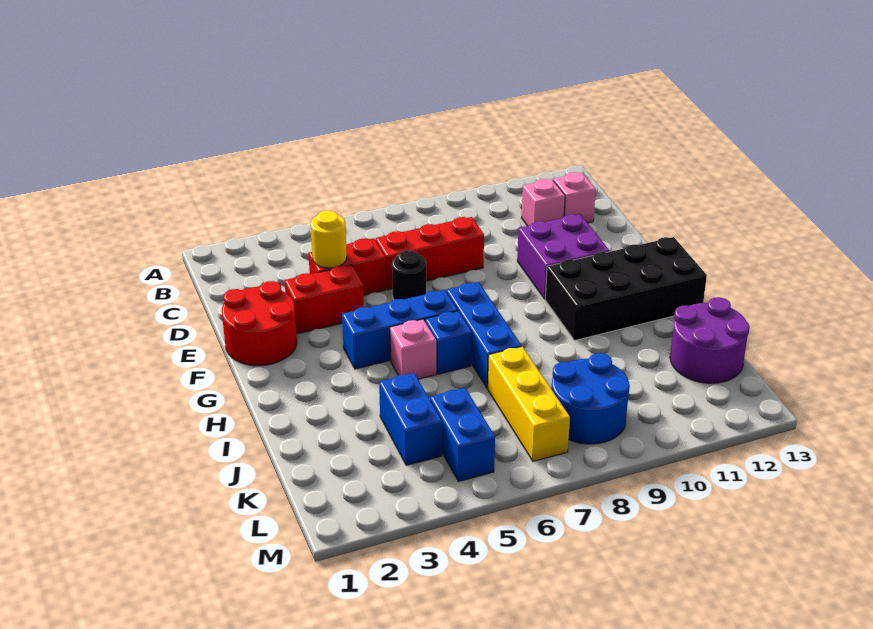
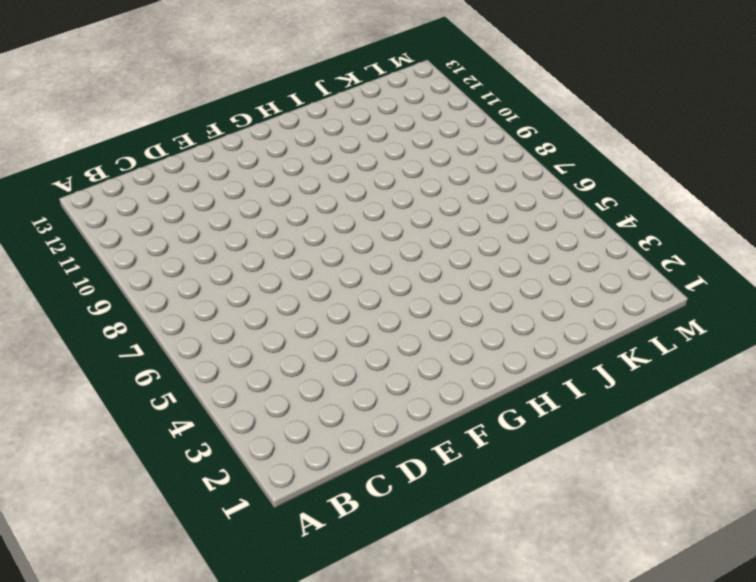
none -> pink brick C11 level 1
none -> pink brick C12 level 1
none -> red brick D4:D5 level 1

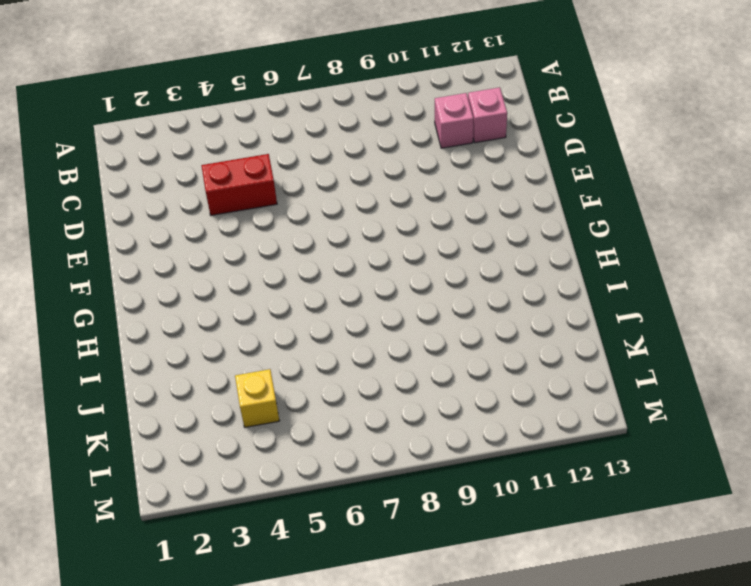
yellow brick K4 level 1 -> blue brick J4:K4 level 1
none -> red brick D6:D8 level 1
none -> red round brick E1:F2 level 1
none -> red brick E3:E4 level 1

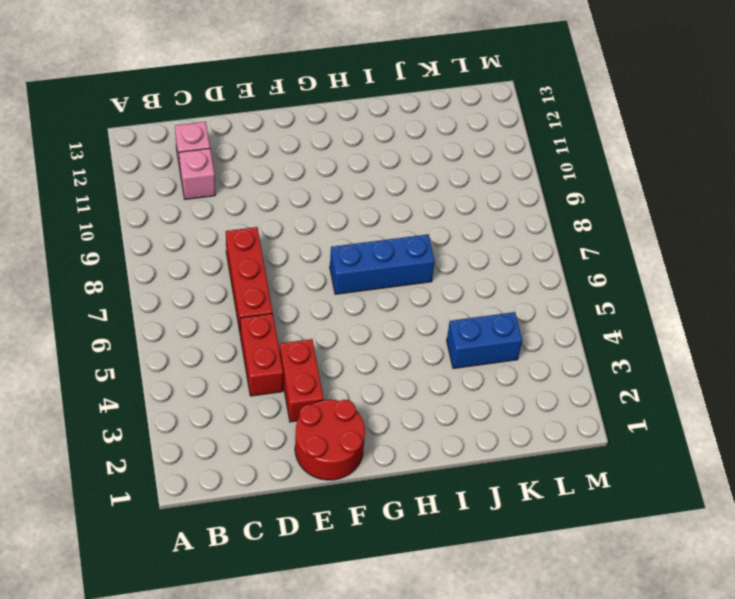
none -> black round brick E6 level 1
none -> purple brick E10:F11 level 1
none -> blue brick G4:G6 level 1

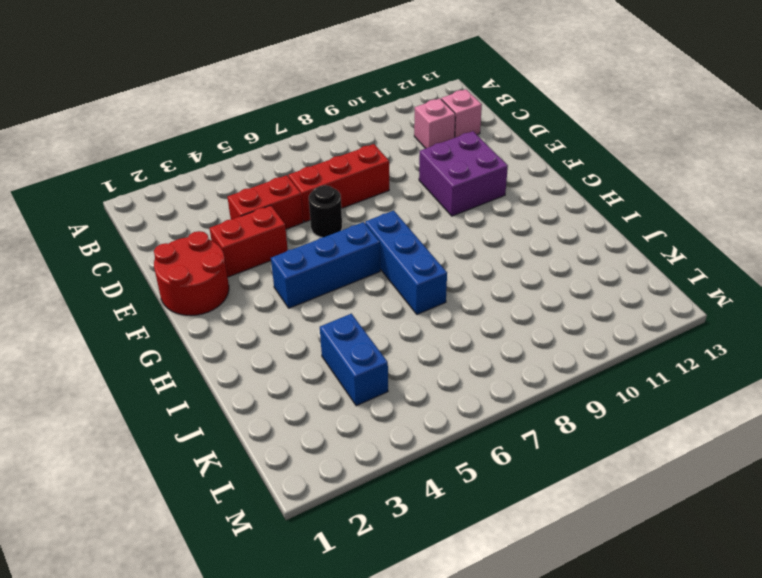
none -> black brick G10:H13 level 1
none -> pink brick H5 level 1
none -> blue brick H6 level 1

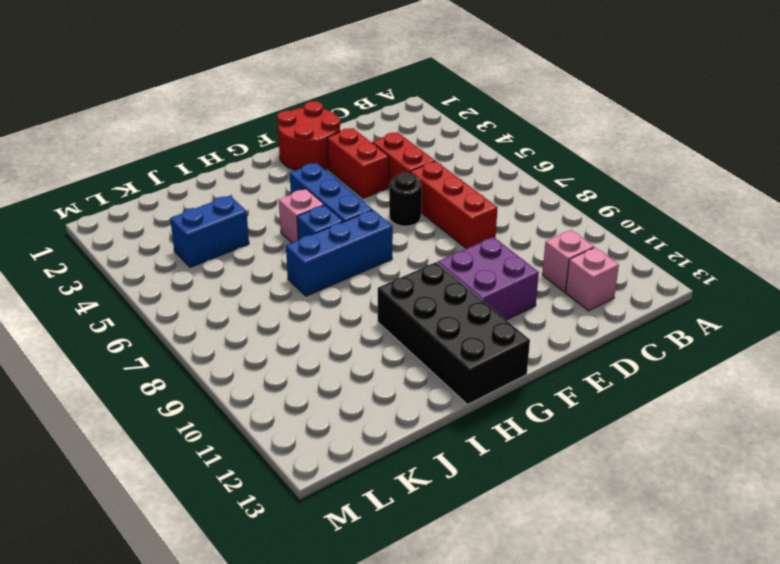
none -> yellow brick J7:L7 level 1
none -> purple round brick J12:K13 level 1
none -> blue brick K5:L5 level 1

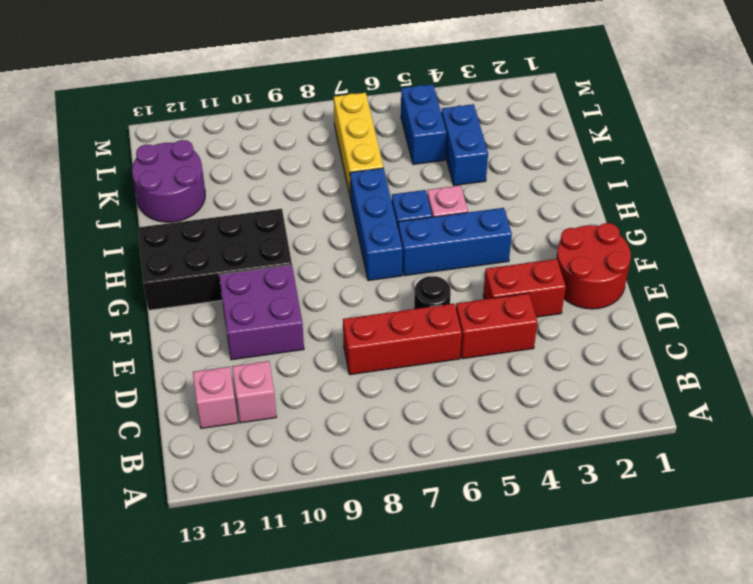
none -> blue round brick K8:L9 level 1
none -> yellow round brick D4 level 2

